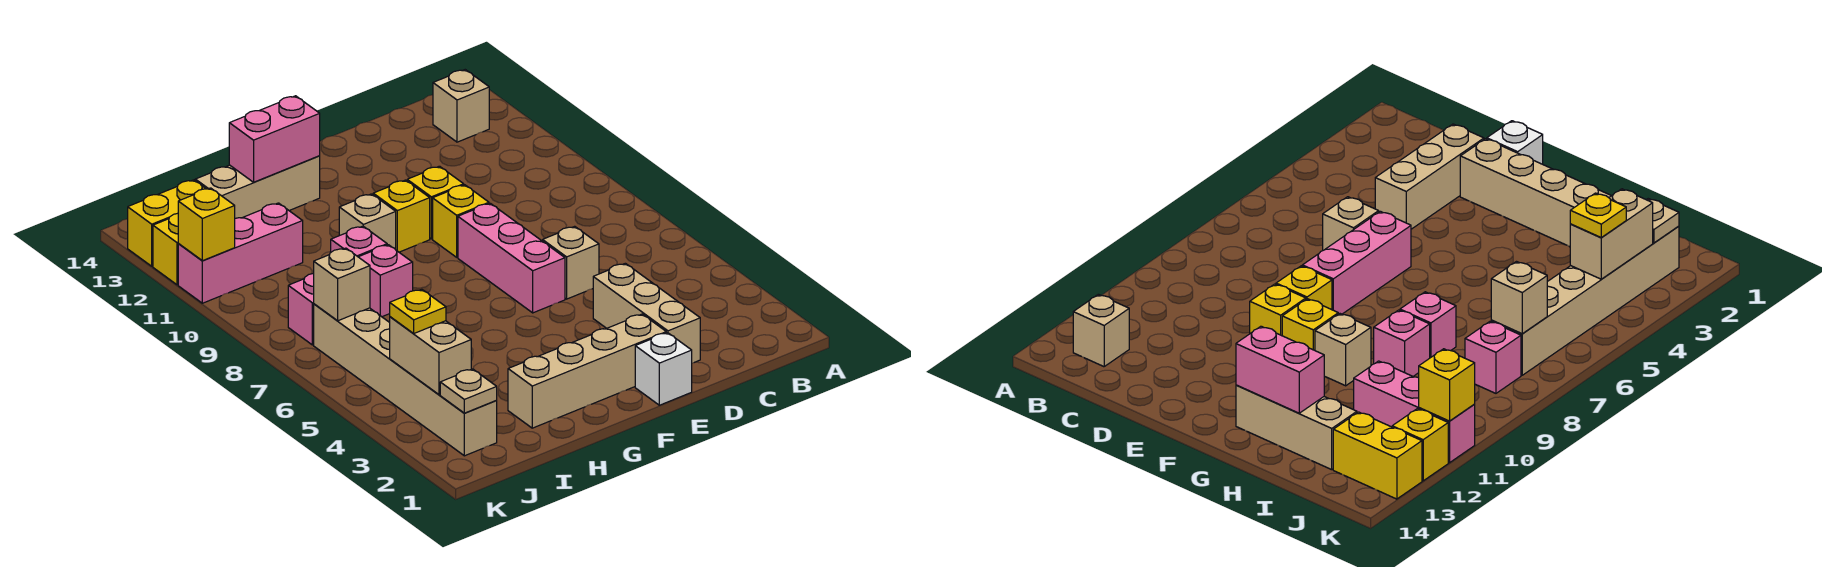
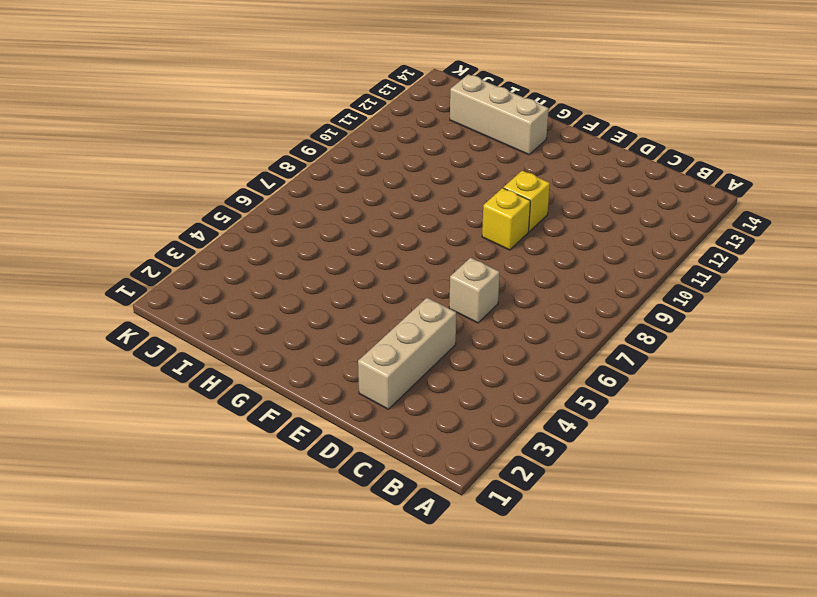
none -> tan brick B13 level 1
none -> white brick E1 level 1
none -> tan brick E2:H2 level 1

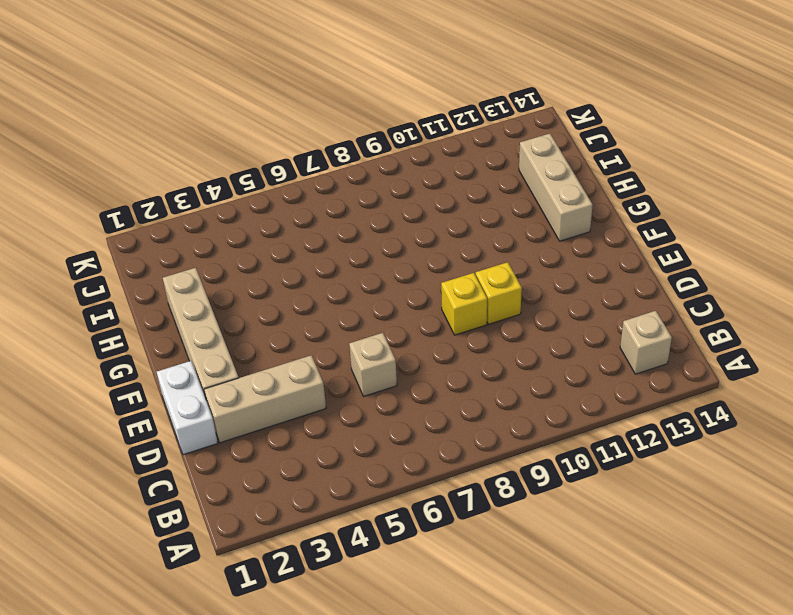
white brick D1:E1 level 1 -> white brick E1 level 1
none -> pink brick E6:E8 level 1
none -> yellow brick F10 level 1
none -> tan brick G10 level 1

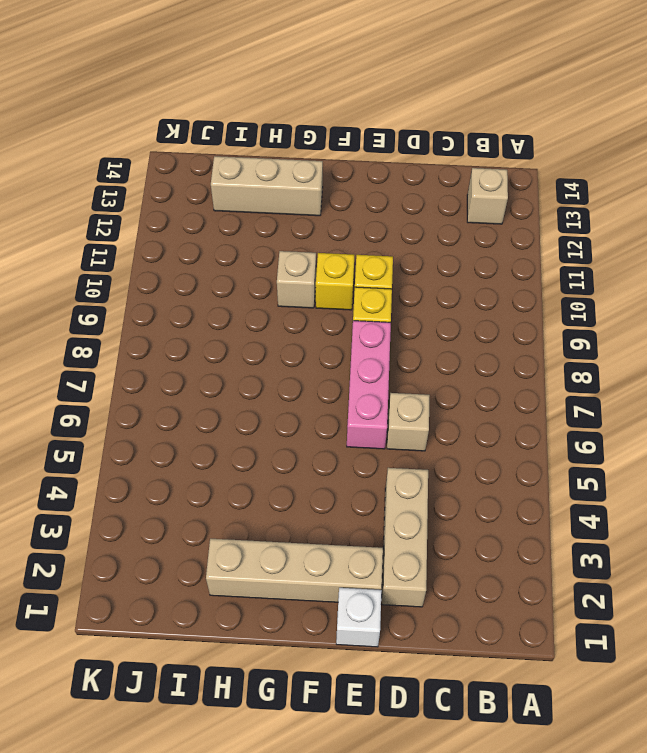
none -> pink brick H8 level 1
none -> pink brick H9 level 1
none -> pink brick I11:K11 level 1

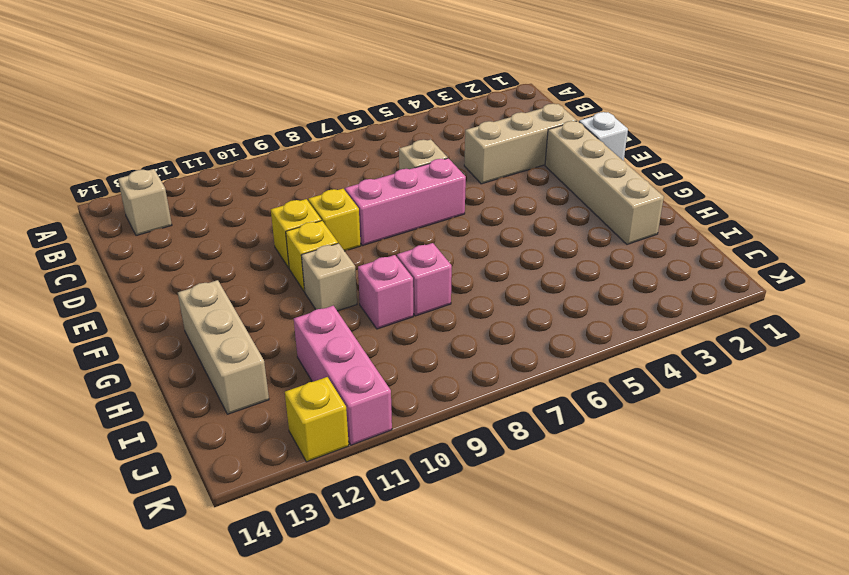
none -> tan brick J2:J7 level 1
none -> pink brick J8 level 1
none -> yellow brick J13:K13 level 1

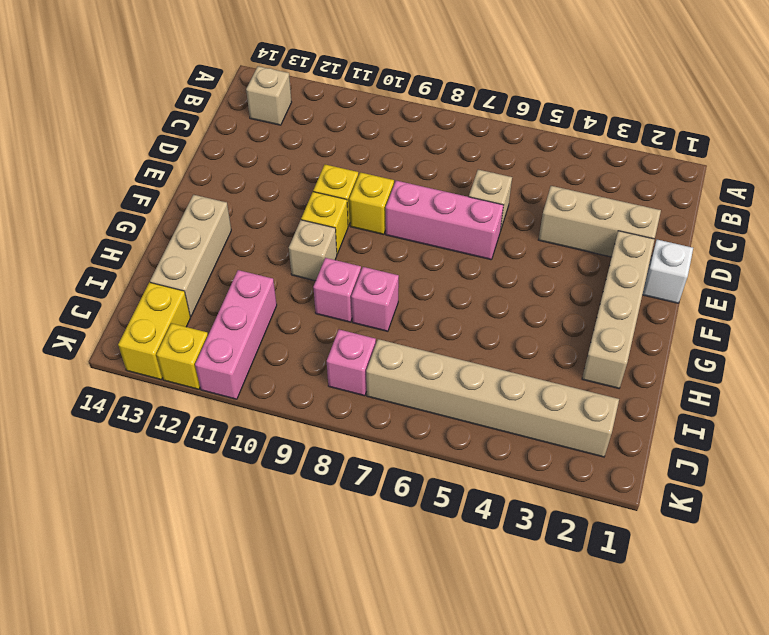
none -> pink brick G13:H13 level 2
none -> tan plate J2 level 2
none -> tan brick J3:J4 level 2

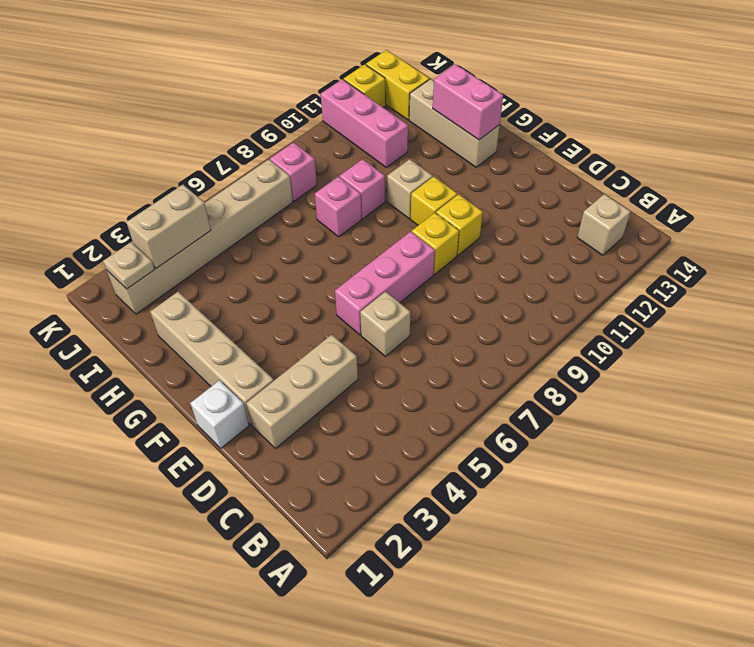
none -> tan brick J7 level 2
none -> yellow brick K11 level 2
none -> yellow plate J4 level 3

